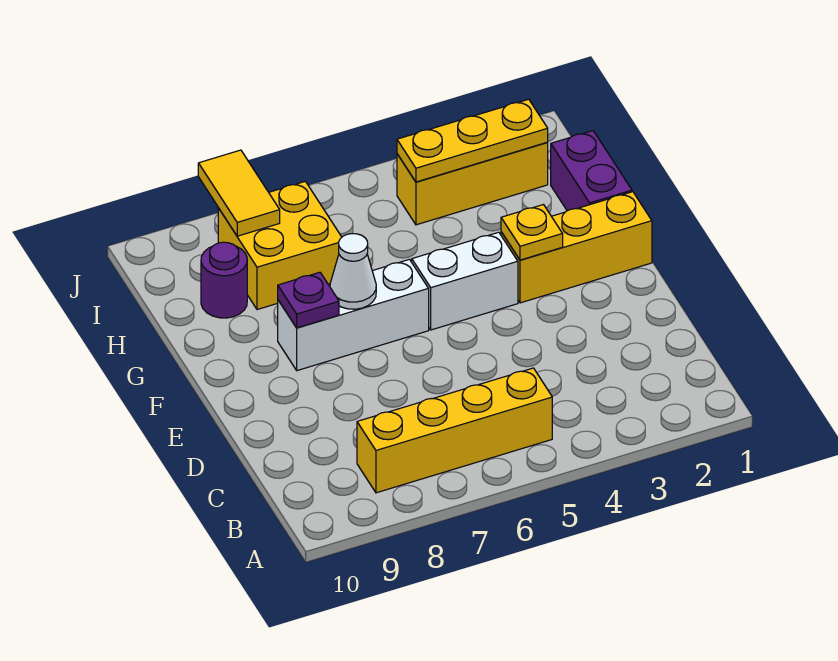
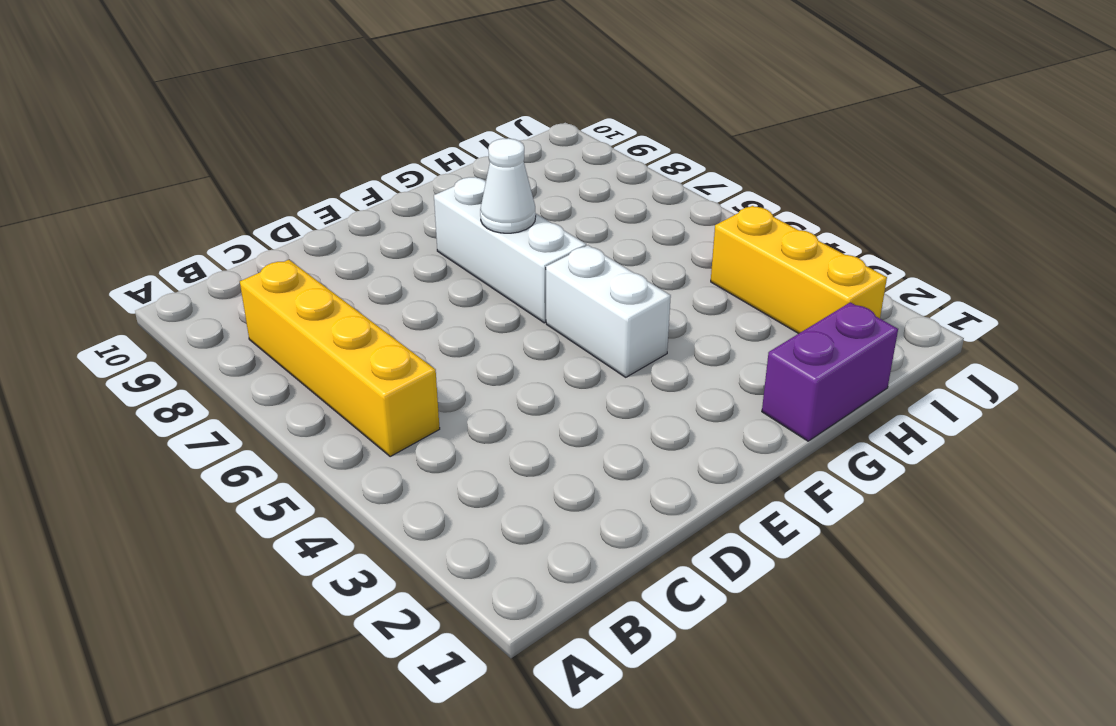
none -> yellow brick F1:F3 level 1
none -> yellow brick H7:I8 level 1
none -> purple round brick H9 level 1

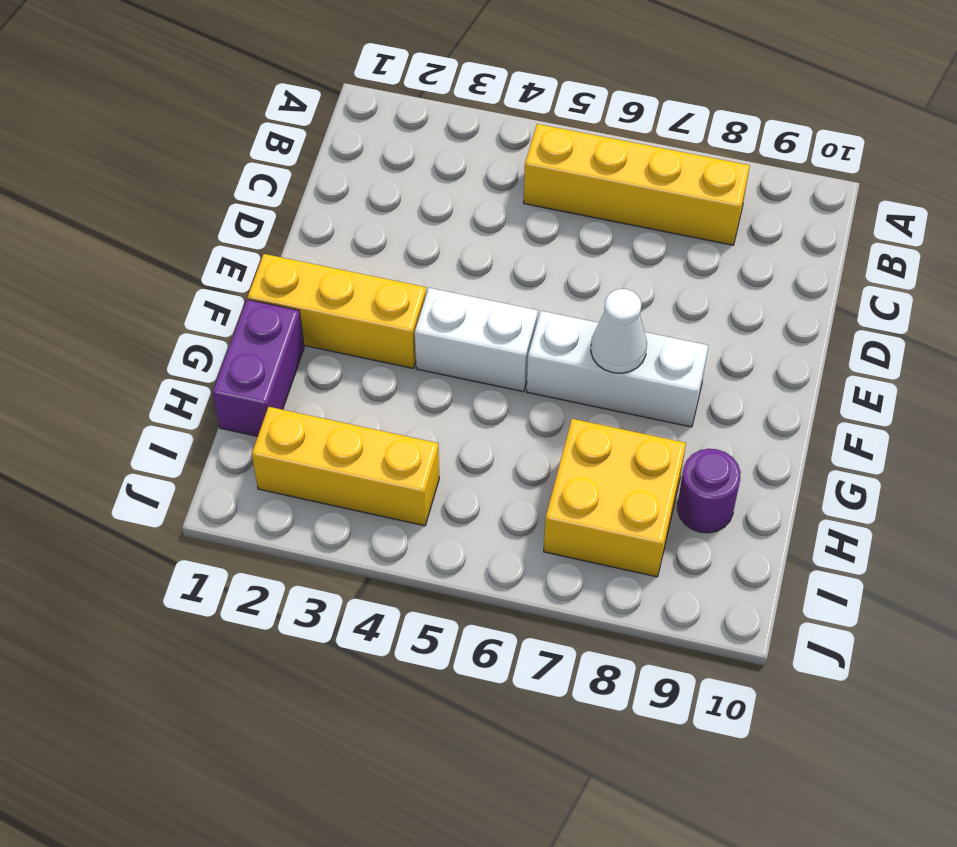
none -> yellow plate F3 level 2
none -> purple plate F8 level 2
none -> yellow plate I2:I4 level 2

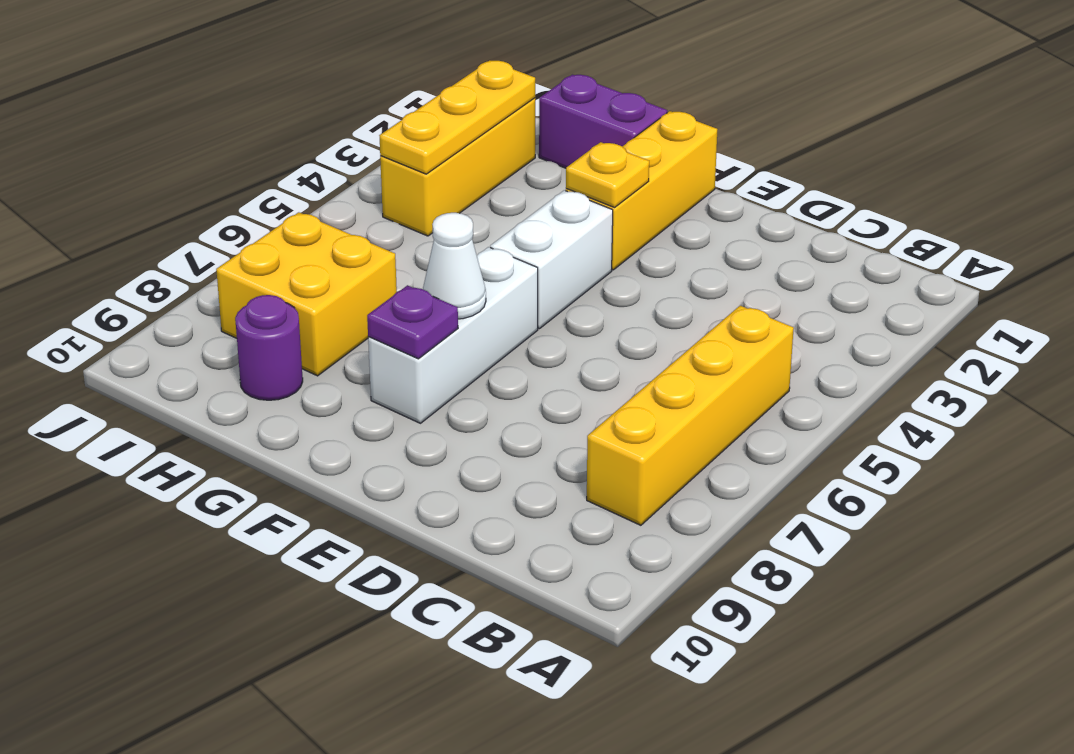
none -> yellow tile I8:J8 level 2

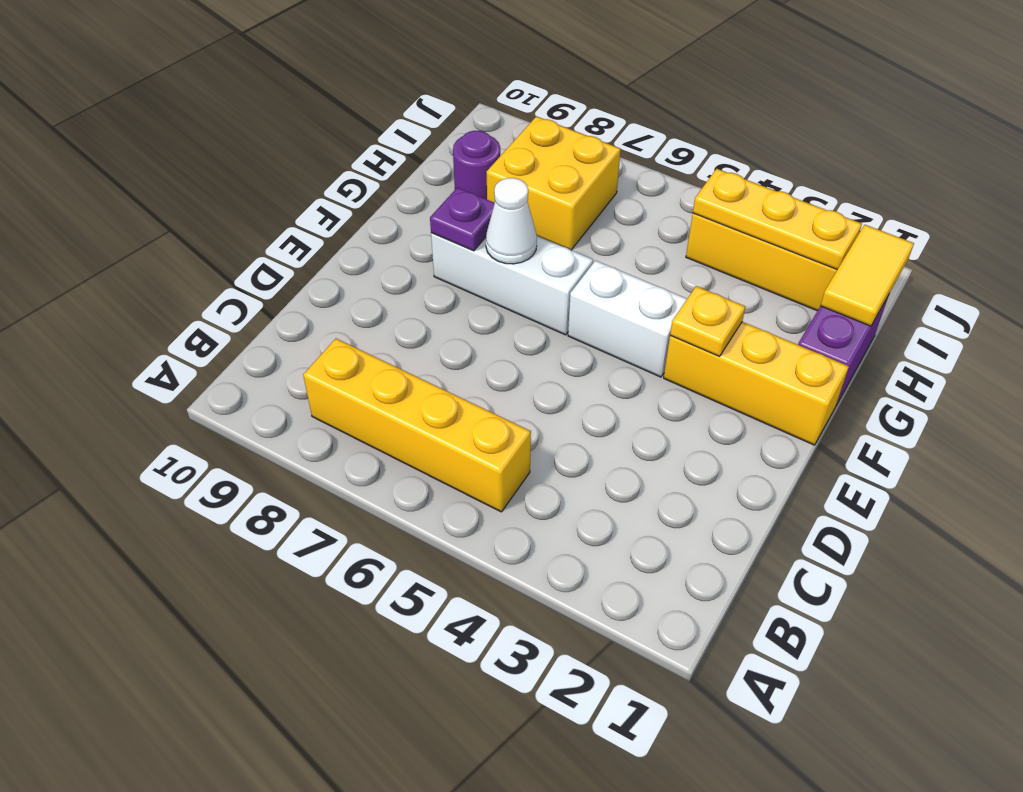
yellow tile H1:I1 level 2 -> yellow tile I8:J8 level 2

